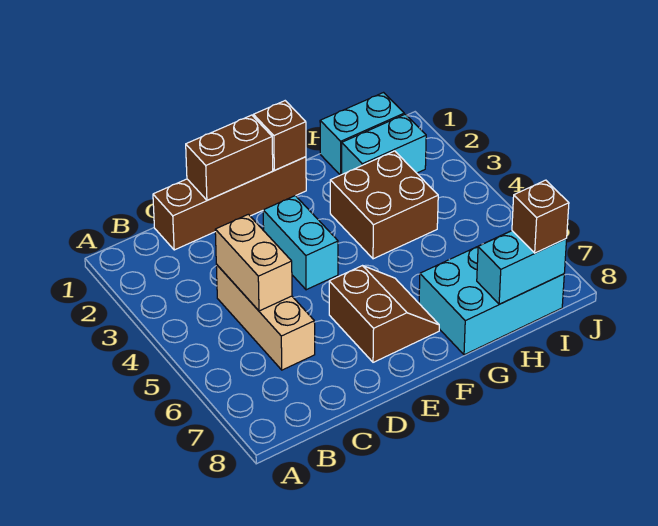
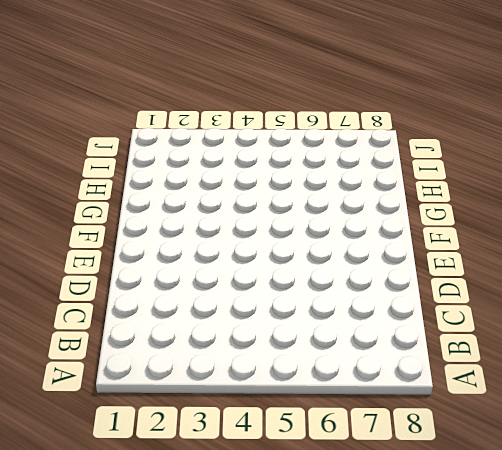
none -> brown brick C1:F1 level 1
none -> tan brick C4:C6 level 1
none -> cyan brick E3:E4 level 1

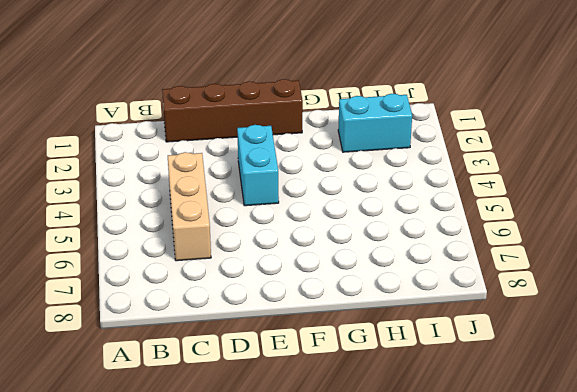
none -> brown slope E6:F7 level 1 top E
none -> brown brick G3:H4 level 1
none -> cyan brick G7:I8 level 1

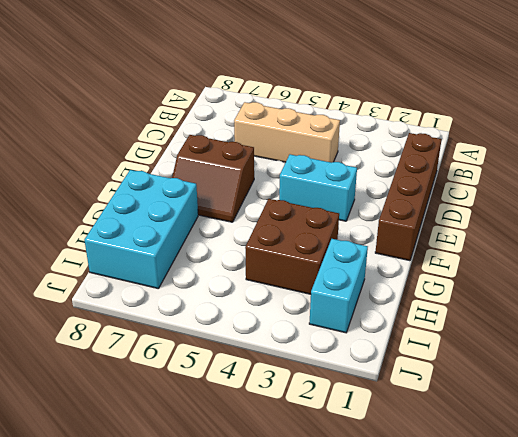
none -> cyan brick H1:I1 level 1
none -> tan brick C4:C5 level 2
none -> brown brick D1:E1 level 2

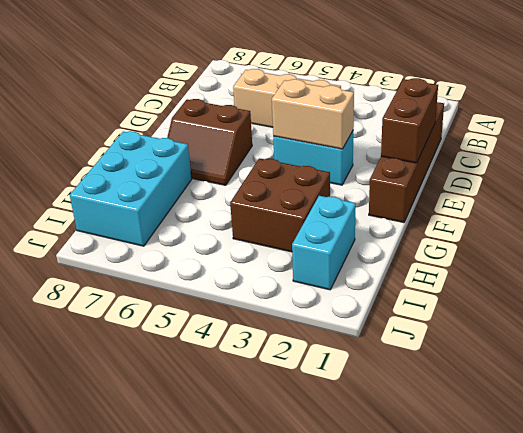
tan brick E3:E4 level 2 -> tan brick C4:C5 level 2
none -> cyan brick H1:I1 level 1
none -> brown brick F1 level 2
none -> cyan brick H8:I8 level 2

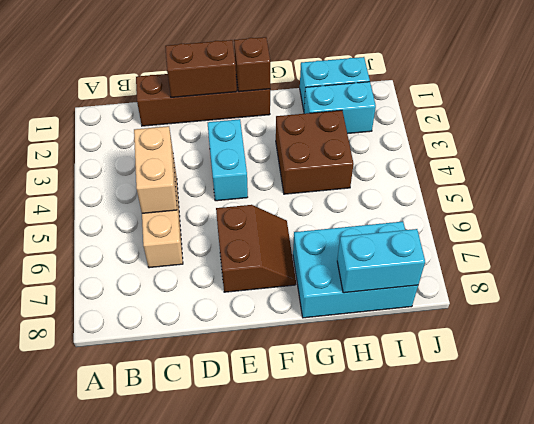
none -> brown brick I8 level 3

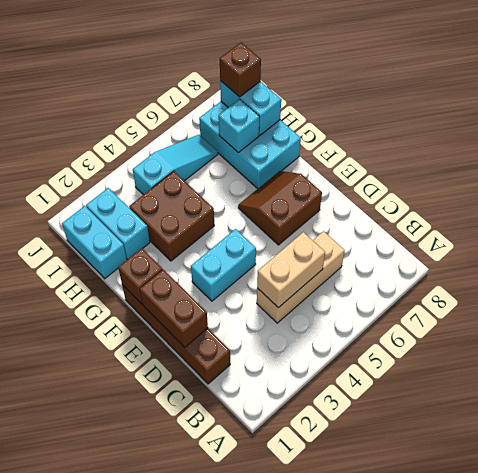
cyan brick H7 level 2 -> none
cyan slope I4:I6 level 1 top 4 -> none

